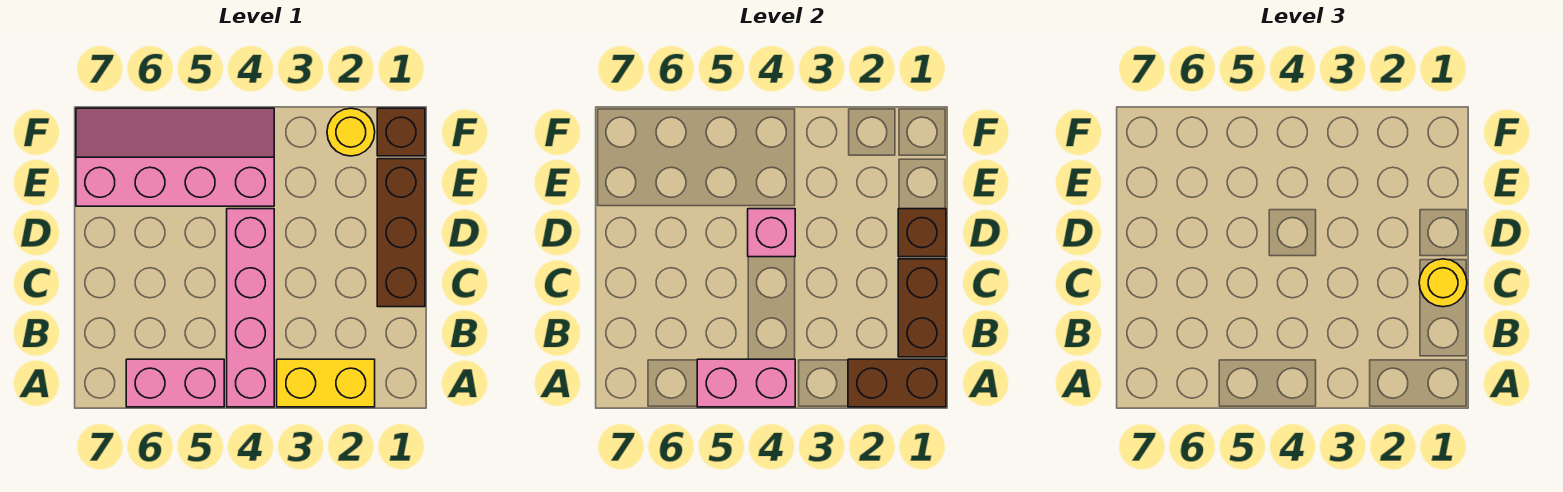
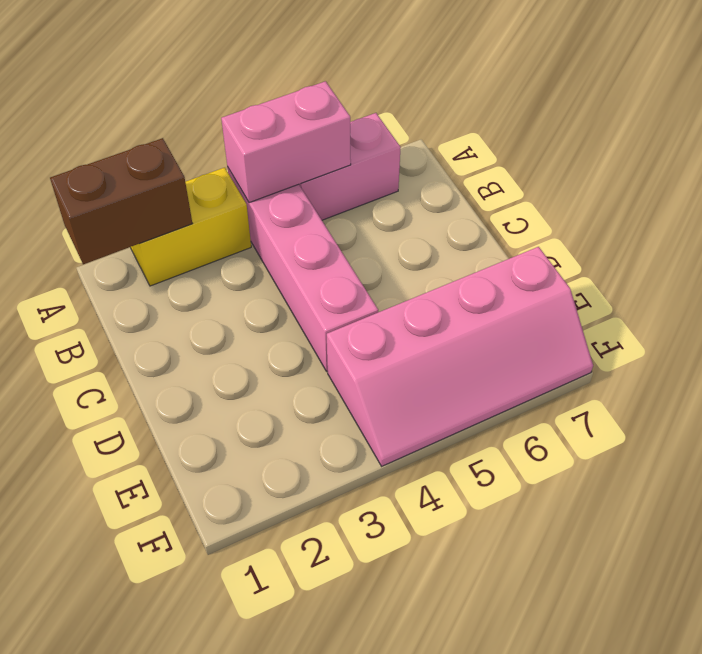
none -> brown brick C1:E1 level 1
none -> brown brick F1 level 1
none -> yellow round brick F2 level 1

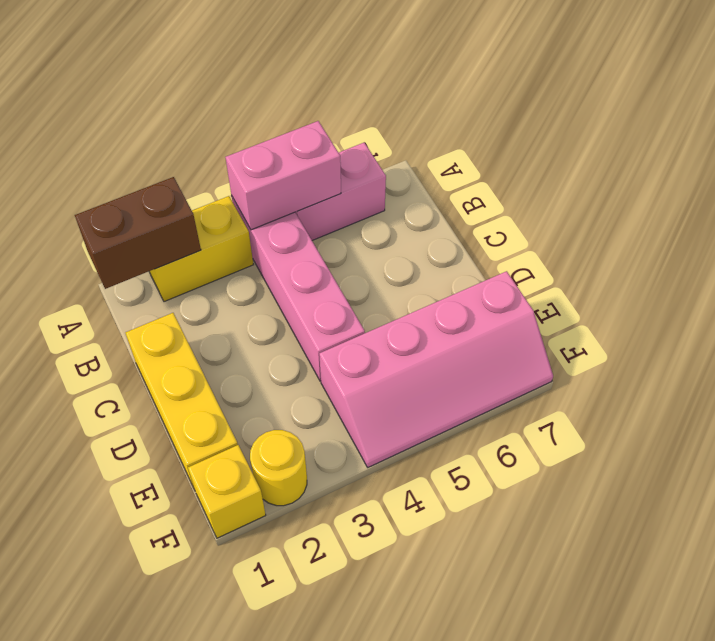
yellow brick C1:E1 level 1 -> brown brick C1:E1 level 1
yellow brick F1 level 1 -> brown brick F1 level 1
none -> brown brick B1:C1 level 2
none -> brown brick D1 level 2
none -> pink brick D4 level 2

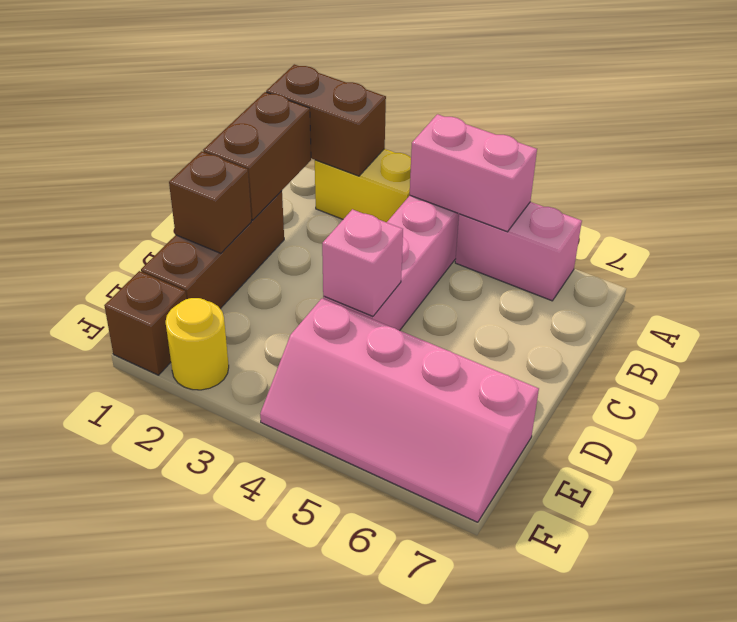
none -> yellow round brick C1 level 3

